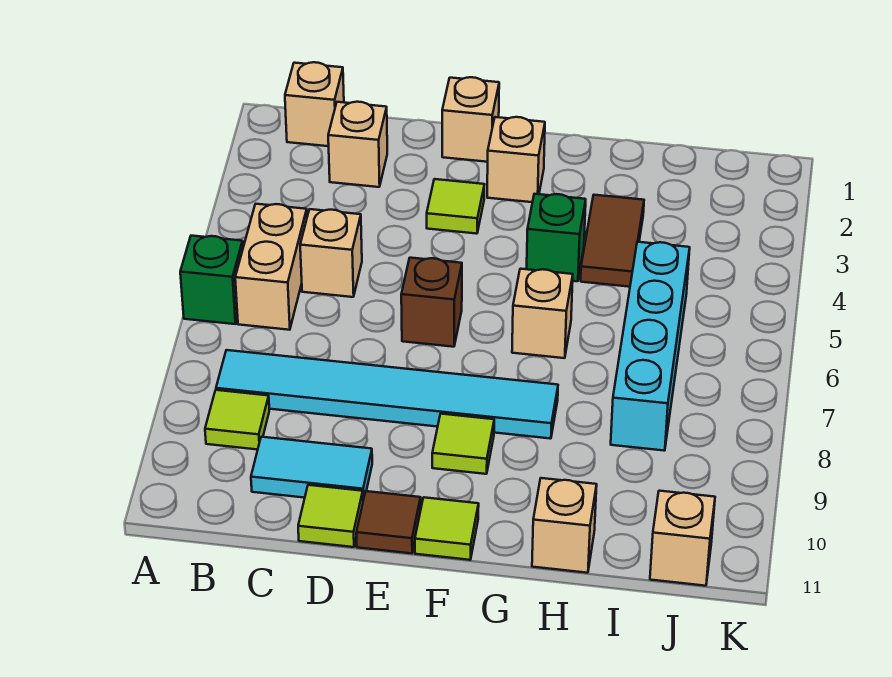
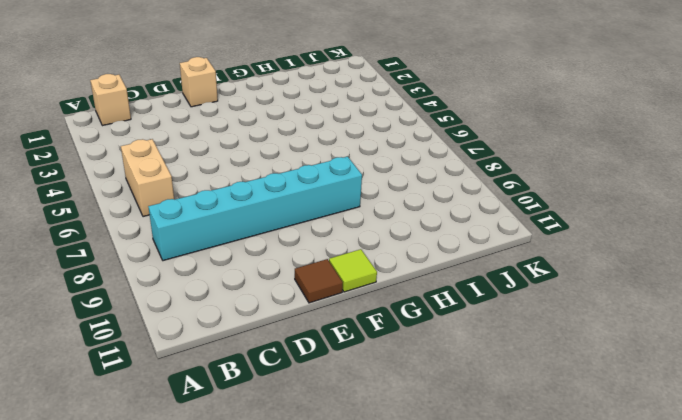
cyan brick B8:G8 level 1 -> cyan tile B8:G8 level 1
none -> green brick A6 level 1
none -> lime tile B9 level 1
none -> tan brick C2 level 1

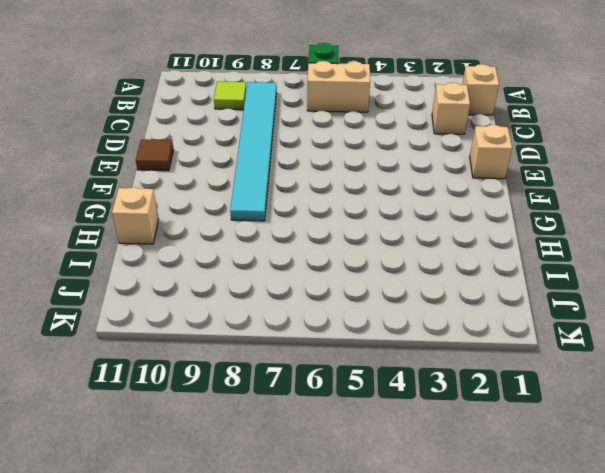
none -> tan brick C5 level 1
none -> cyan tile C10:D10 level 1
none -> lime tile D11 level 1

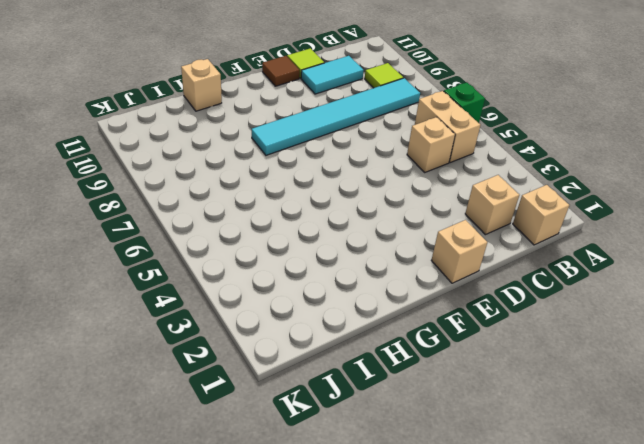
none -> lime tile E3 level 1
none -> brown brick E6 level 1
none -> tan brick F2 level 1

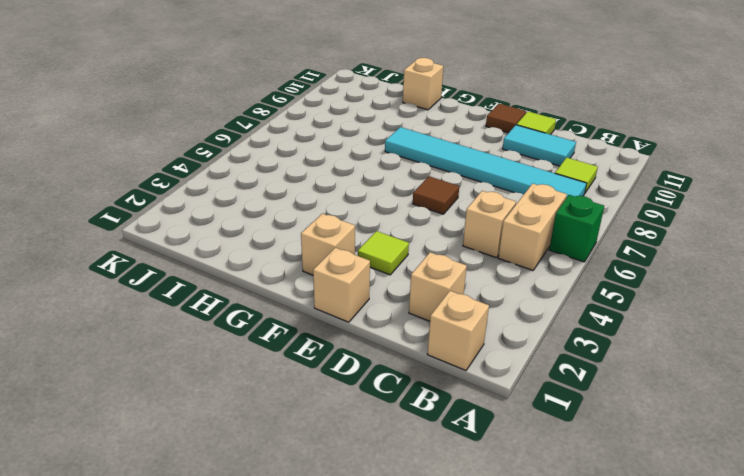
brown tile E6 level 1 -> brown brick E6 level 1
none -> lime tile F9 level 1
none -> lime tile F11 level 1
none -> green brick G4 level 1

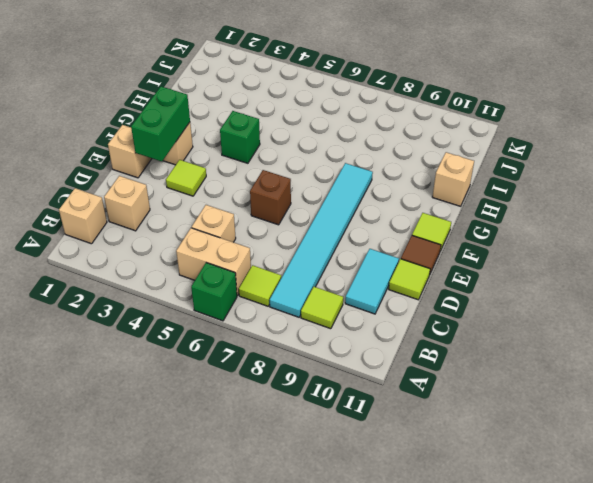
lime tile B7 level 1 -> lime tile F9 level 1
green brick E2:F2 level 2 -> none
none -> tan brick G6 level 1
none -> brown tile H3:H4 level 1
none -> cyan brick I5:I8 level 1

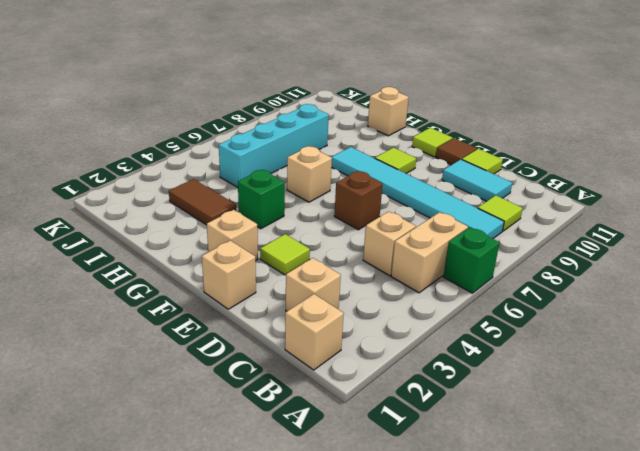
brown tile H3:I3 level 1 -> brown tile H3:H4 level 1
none -> tan brick J11 level 1

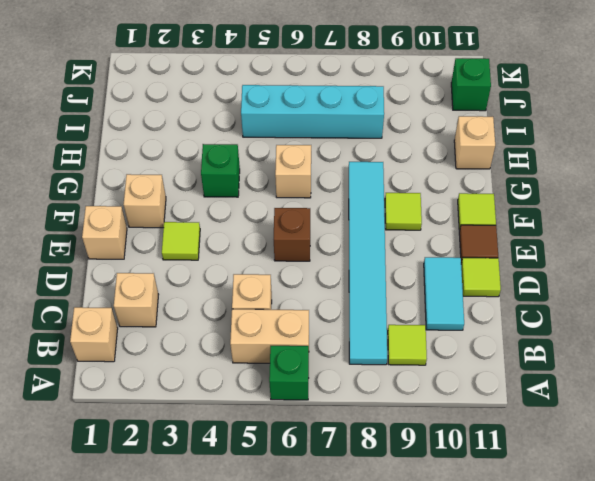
green brick J11 level 1 -> tan brick J11 level 1
none -> brown tile H3:H4 level 1

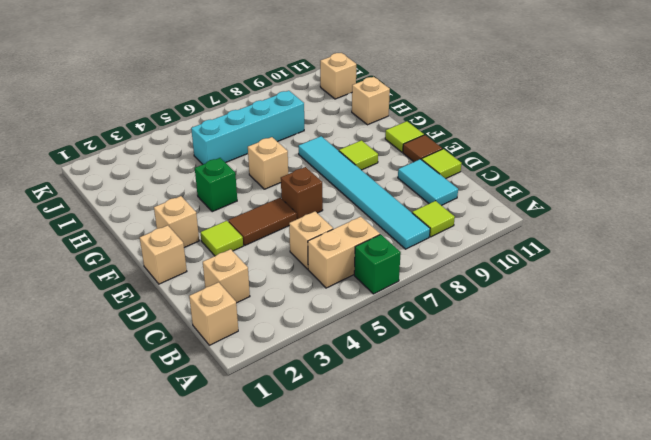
brown tile E4:E5 level 1 -> brown tile H3:H4 level 1

